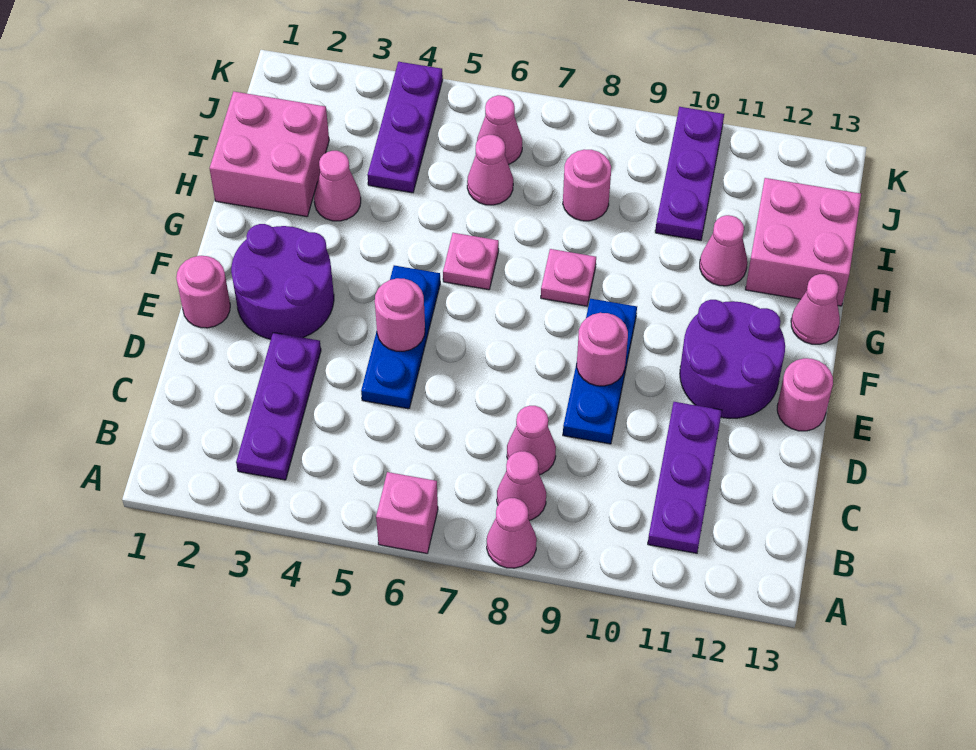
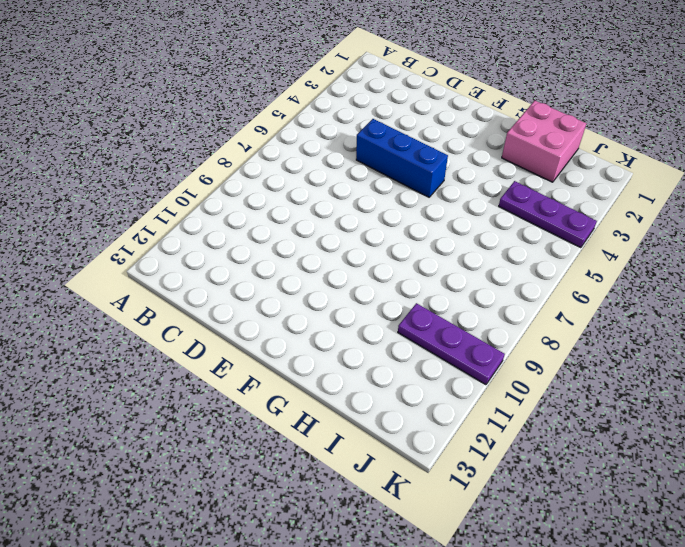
blue brick D5:F5 level 1 -> blue plate D5:F5 level 1
none -> pink brick A6 level 1
none -> pink cone A8 level 1
none -> purple plate B3:D3 level 1

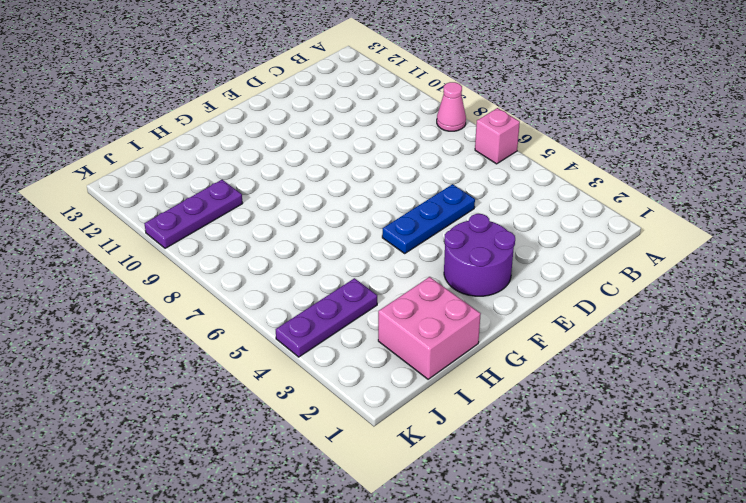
none -> purple plate B3:D3 level 1
none -> pink cone B8 level 1
none -> purple plate B11:D11 level 1

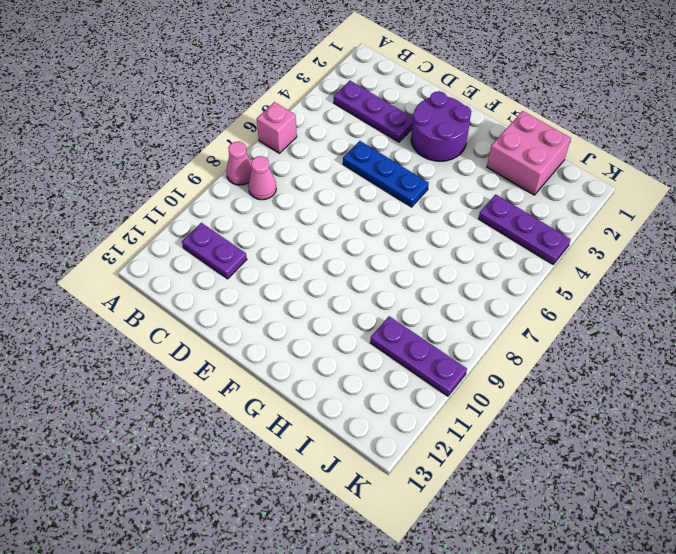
purple plate B11:C11 level 1 -> purple plate B11:D11 level 1
none -> pink cone C8 level 1
none -> blue plate D9:F9 level 1
none -> pink round brick E1 level 1

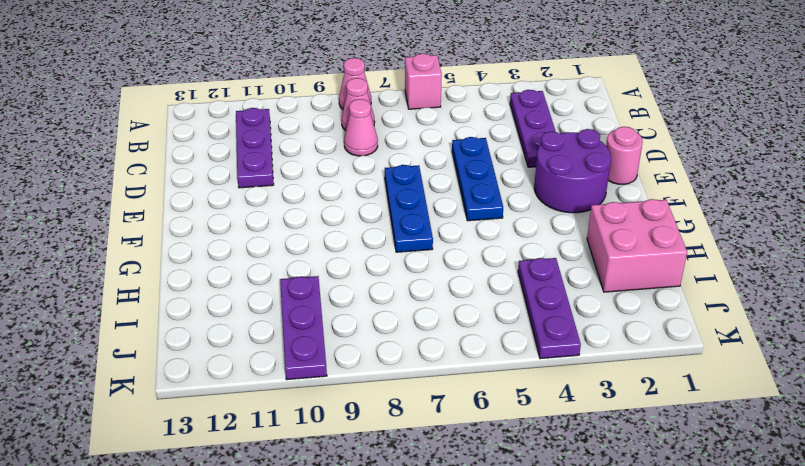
blue plate E7:G7 level 1 -> blue plate D9:F9 level 1
none -> purple round brick E11:F12 level 1
none -> pink round brick E13 level 1
none -> pink plate G6 level 1

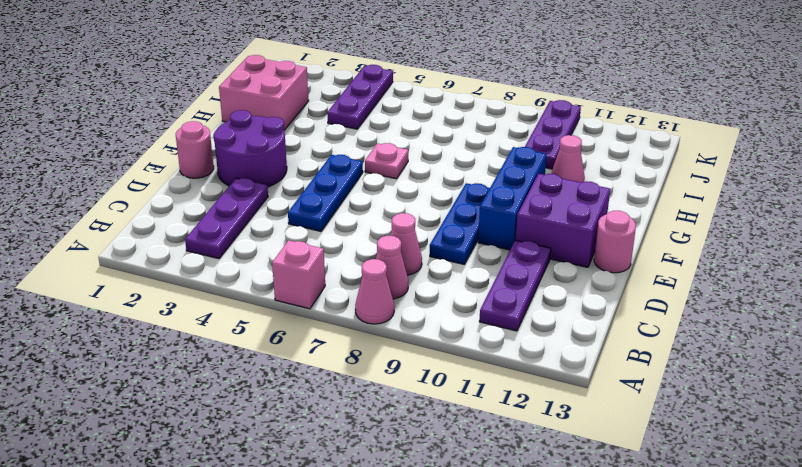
blue brick E10:G10 level 1 -> none
purple brick E11:F12 level 1 -> purple round brick E11:F12 level 1
none -> pink plate G8 level 1
none -> pink cone G13 level 1
none -> pink cone H3 level 1

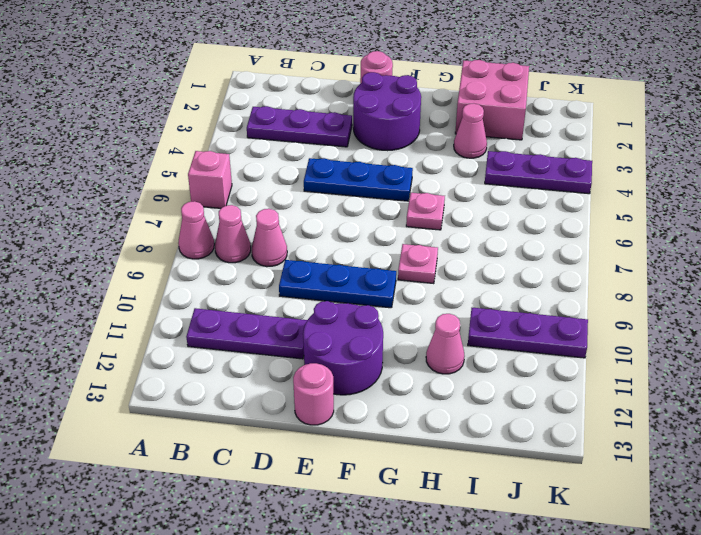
none -> pink cone G13 level 1
none -> pink brick H12:I13 level 1
none -> pink cone I6 level 1

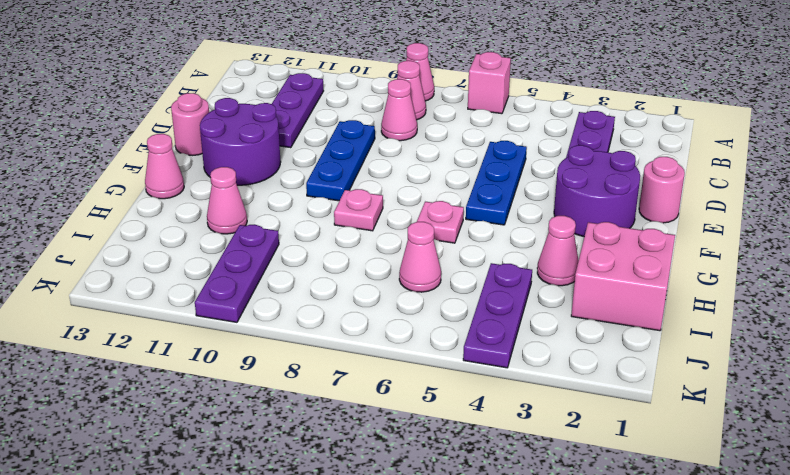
none -> pink brick H12:I13 level 1
none -> pink round brick I8 level 1
none -> pink cone J6 level 1

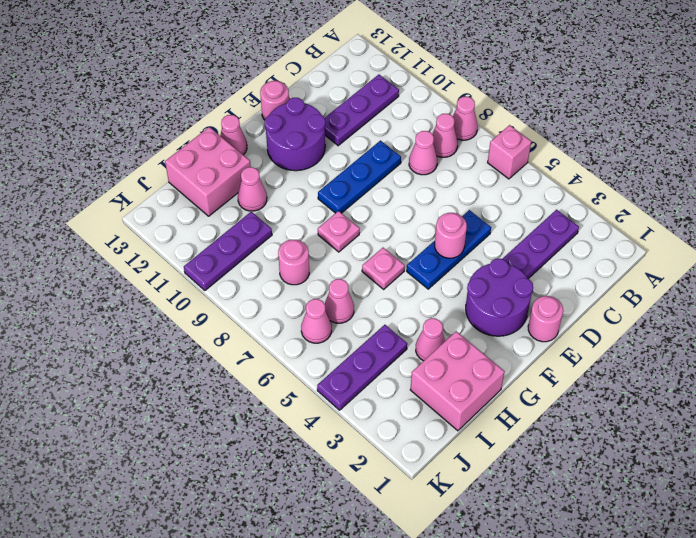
none -> pink round brick E9 level 2

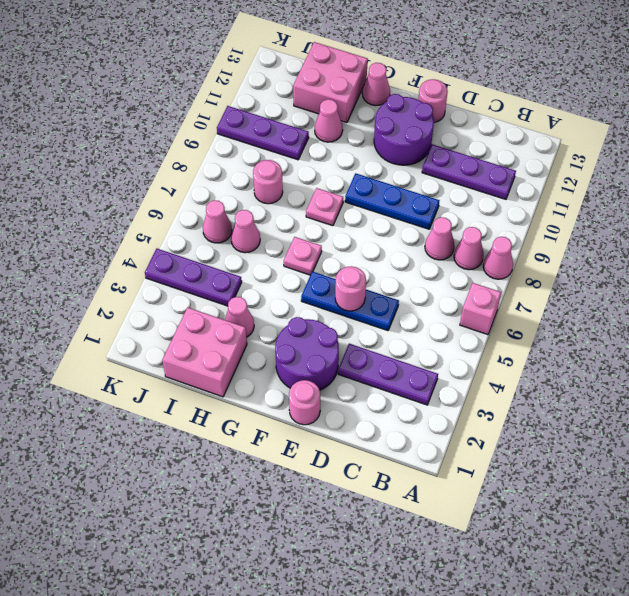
none -> pink round brick E9 level 2

